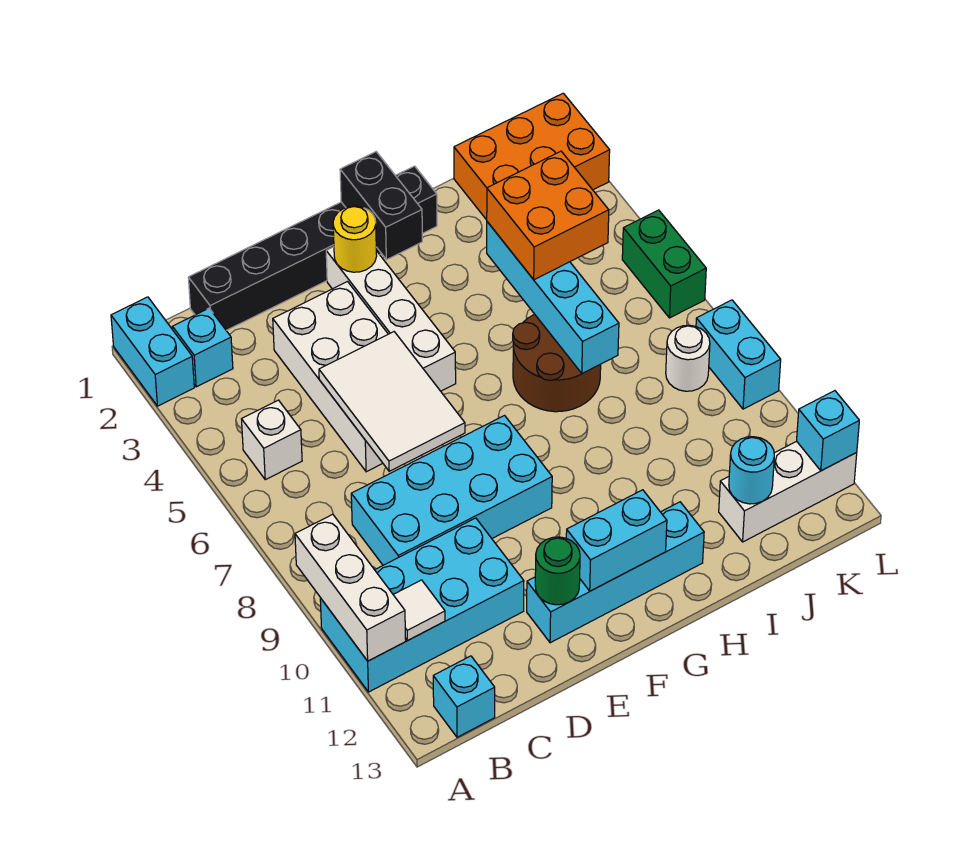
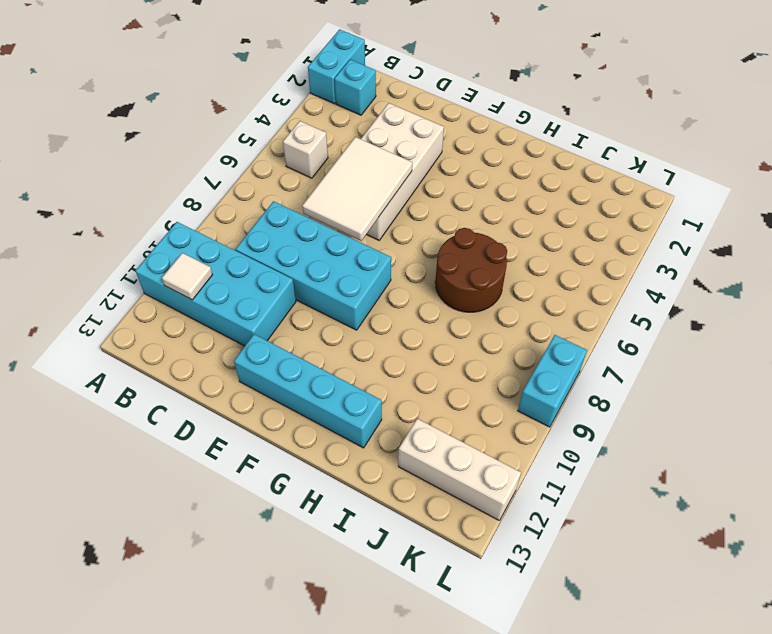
none -> cyan brick B13 level 1
none -> black brick C1:H1 level 1
none -> white brick F2:F5 level 1

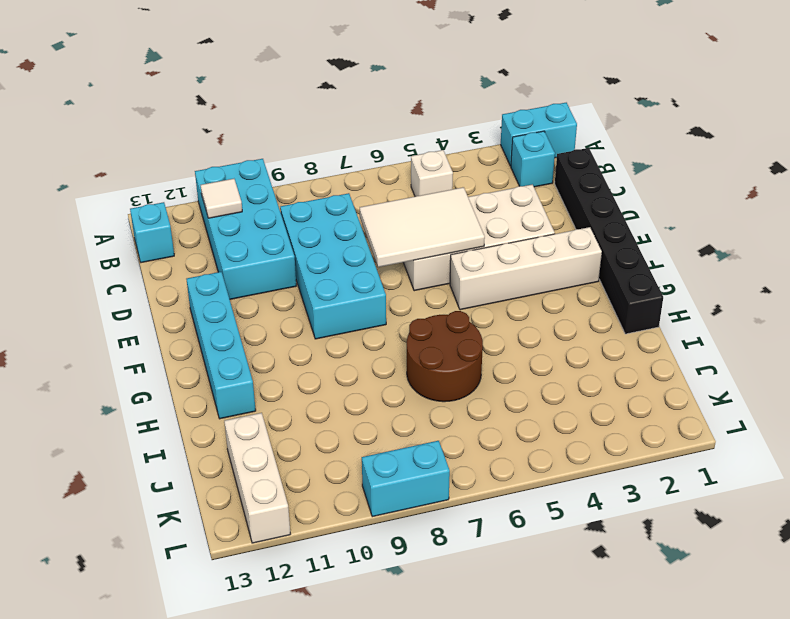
none -> orange brick J1:L2 level 1
none -> white round brick K8 level 1
none -> green brick L5:L6 level 1

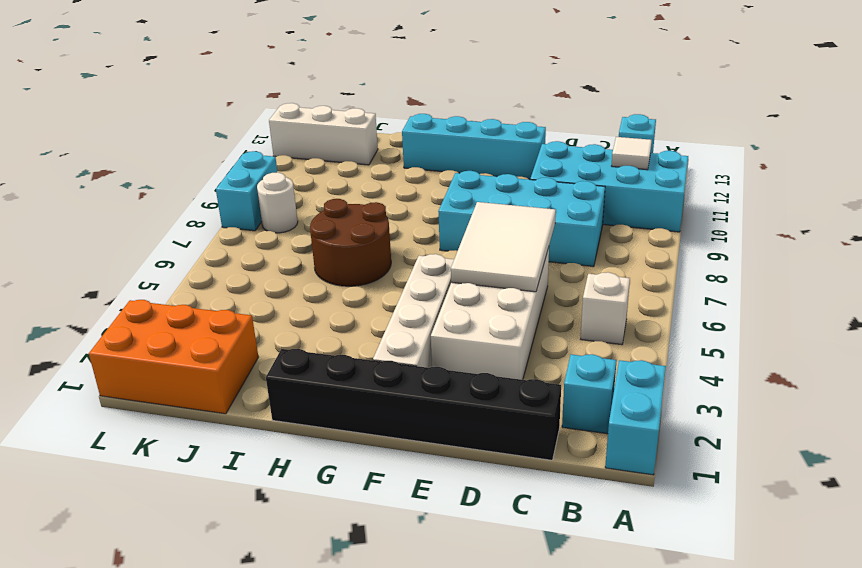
none -> green brick L5:L6 level 1
none -> white brick A9:A11 level 2
none -> green round brick E12 level 2

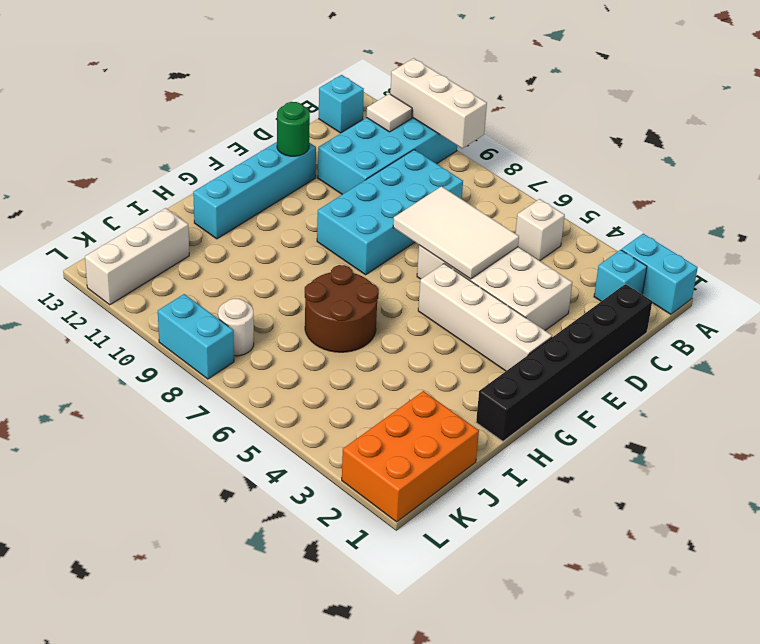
none -> green brick L5:L6 level 1
none -> yellow round brick F2 level 2
none -> cyan brick F12:G12 level 2

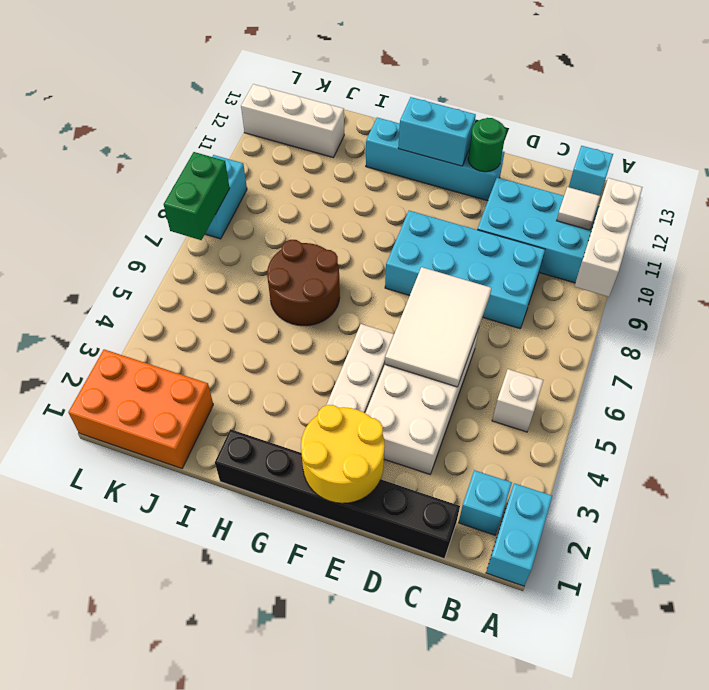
yellow round brick E1:F2 level 2 -> yellow round brick F2 level 2
green brick L7:L8 level 2 -> green brick L5:L6 level 1
none -> white round brick K8 level 1
none -> black brick G1:G2 level 2
none -> cyan brick I4:I7 level 2

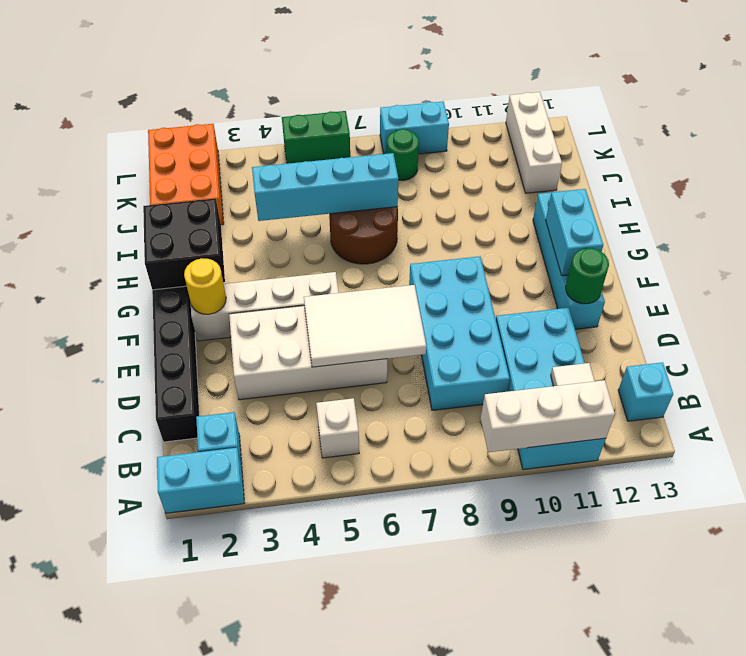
black brick G1:H2 level 2 -> black brick G1:G2 level 2
green round brick K8 level 1 -> white round brick K8 level 1
none -> cyan round brick J12 level 2
none -> cyan brick L12 level 2
none -> orange brick I4:J5 level 3

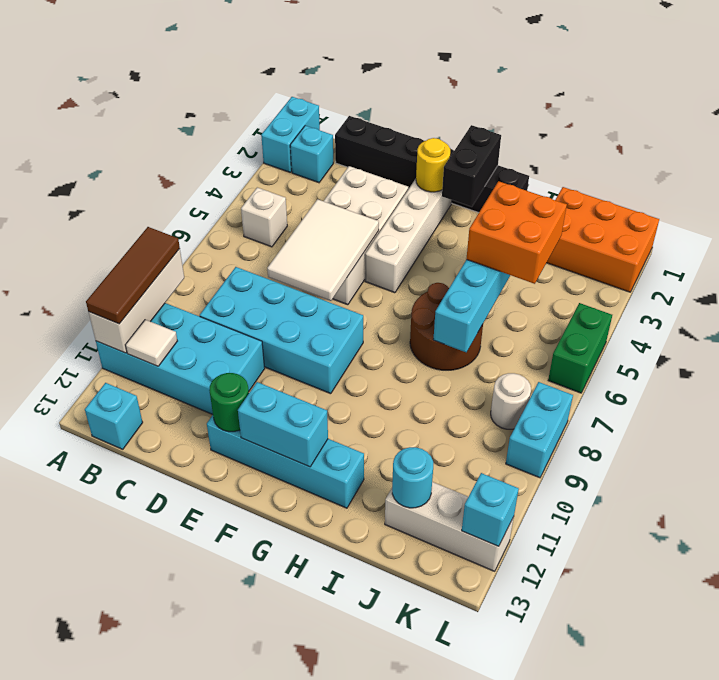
brown tile A9:A11 level 3 -> none

